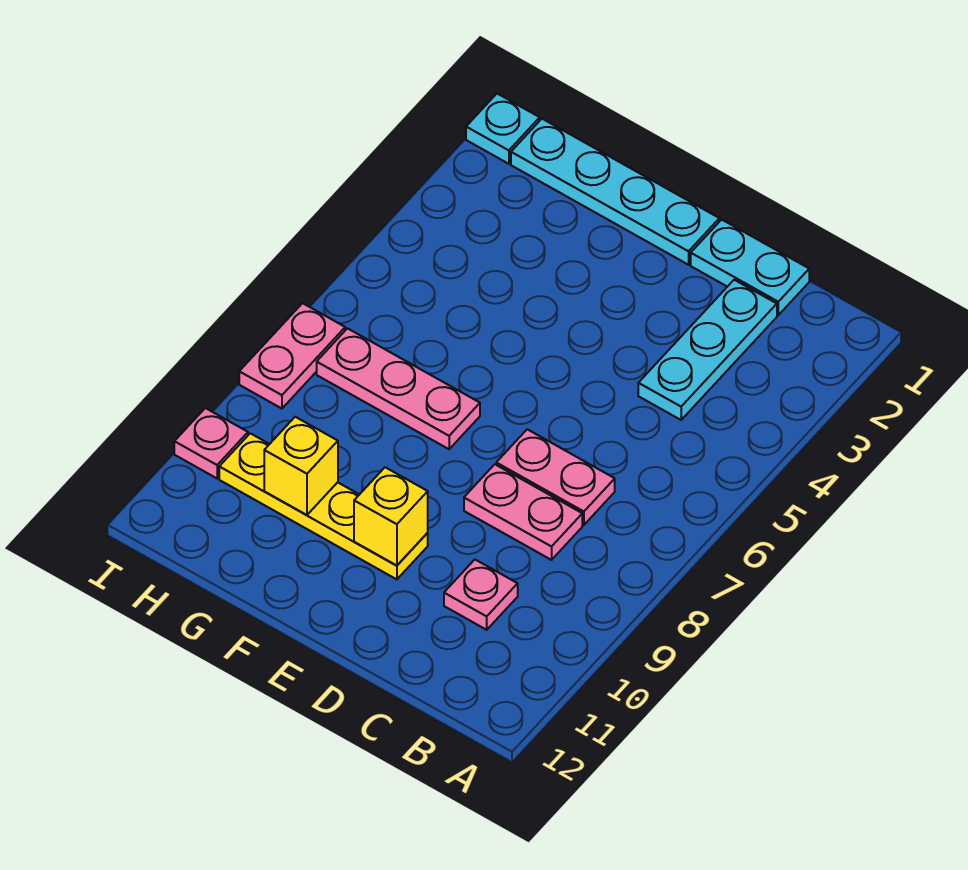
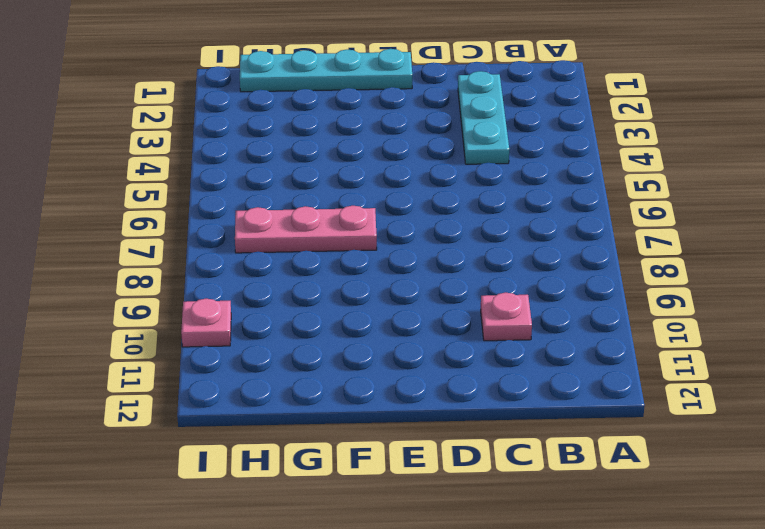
none -> cyan plate C1:D1 level 1
none -> pink plate C7:D7 level 1
none -> pink plate C8:D8 level 1

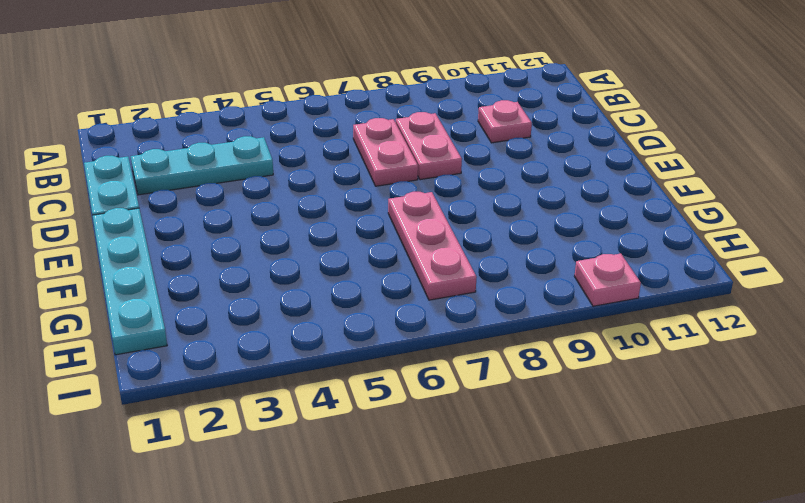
none -> yellow plate E10:H10 level 1
none -> cyan plate I1 level 1
none -> pink plate I7:I8 level 1

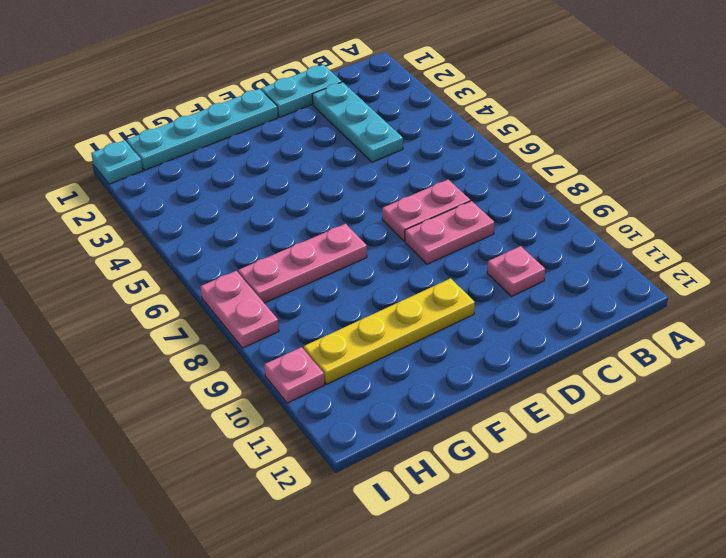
none -> yellow brick E10 level 2
none -> yellow brick G10 level 2

